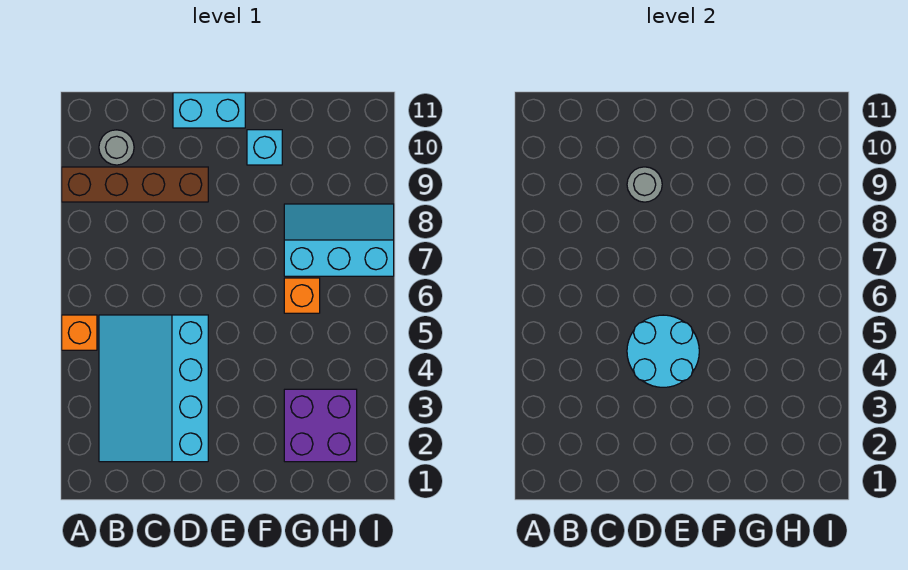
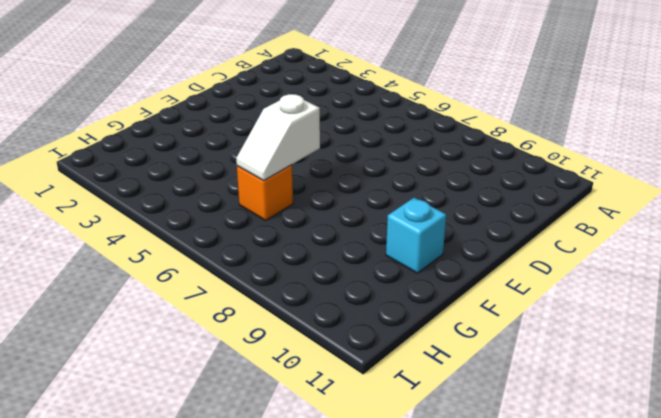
white slope F6:G6 level 2 top F -> none
none -> orange brick A5 level 1
none -> brown brick A9:D9 level 1

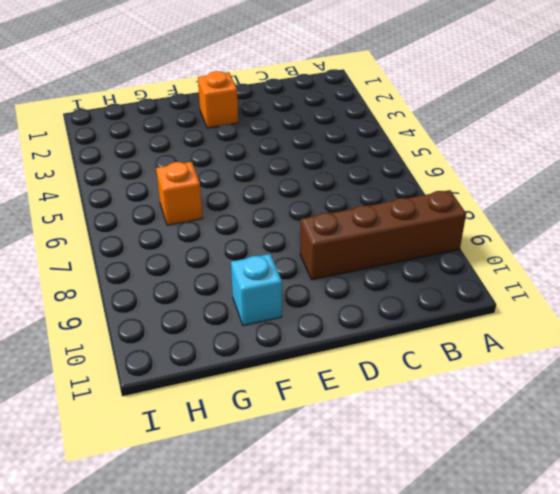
orange brick E2 level 1 -> orange brick A5 level 1
none -> cyan slope B2:D5 level 1 top D
none -> grey round brick B10 level 1

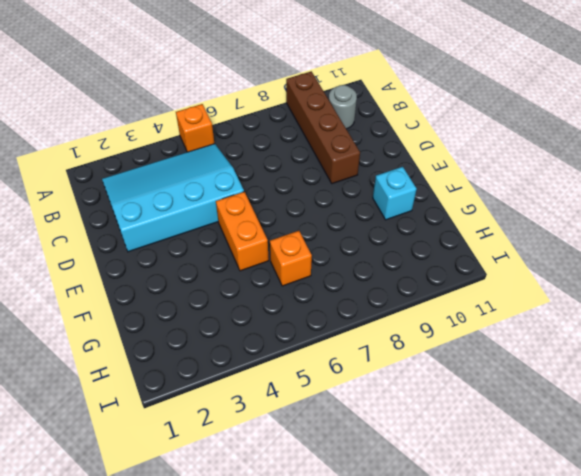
orange brick E5:F5 level 1 -> none
none -> cyan brick D11:E11 level 1
none -> purple brick G2:H3 level 1

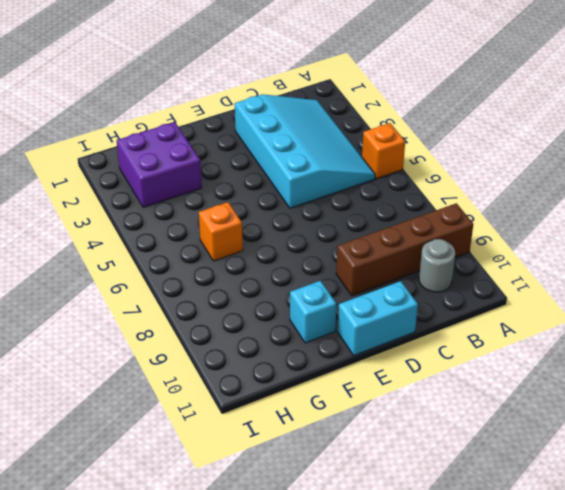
none -> cyan slope G7:I8 level 1 top 7
none -> cyan round brick D4:E5 level 2

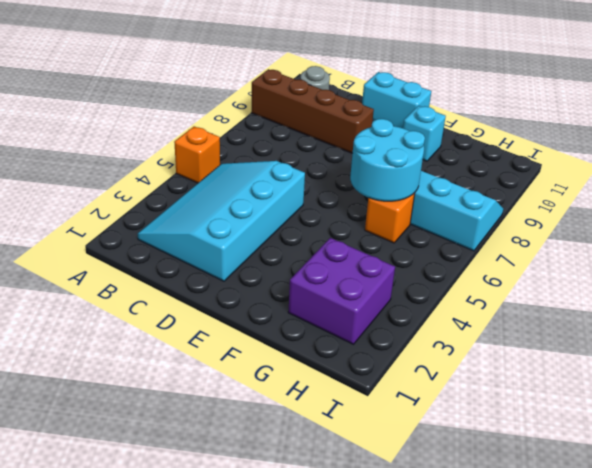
cyan round brick F6:G7 level 2 -> cyan round brick D4:E5 level 2
none -> grey round brick D9 level 2

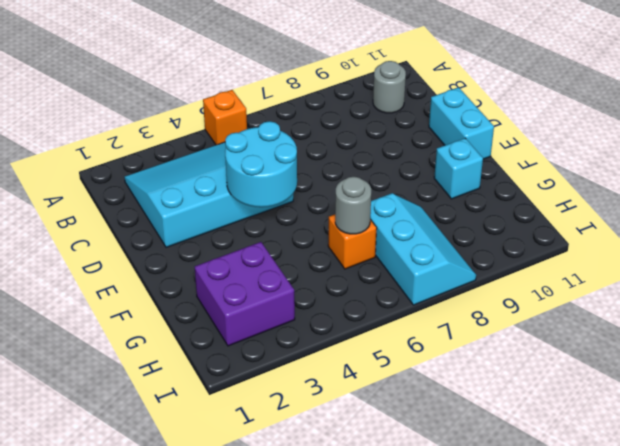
grey round brick G6 level 2 -> grey round brick D9 level 2
none -> brown brick A9:D9 level 1

